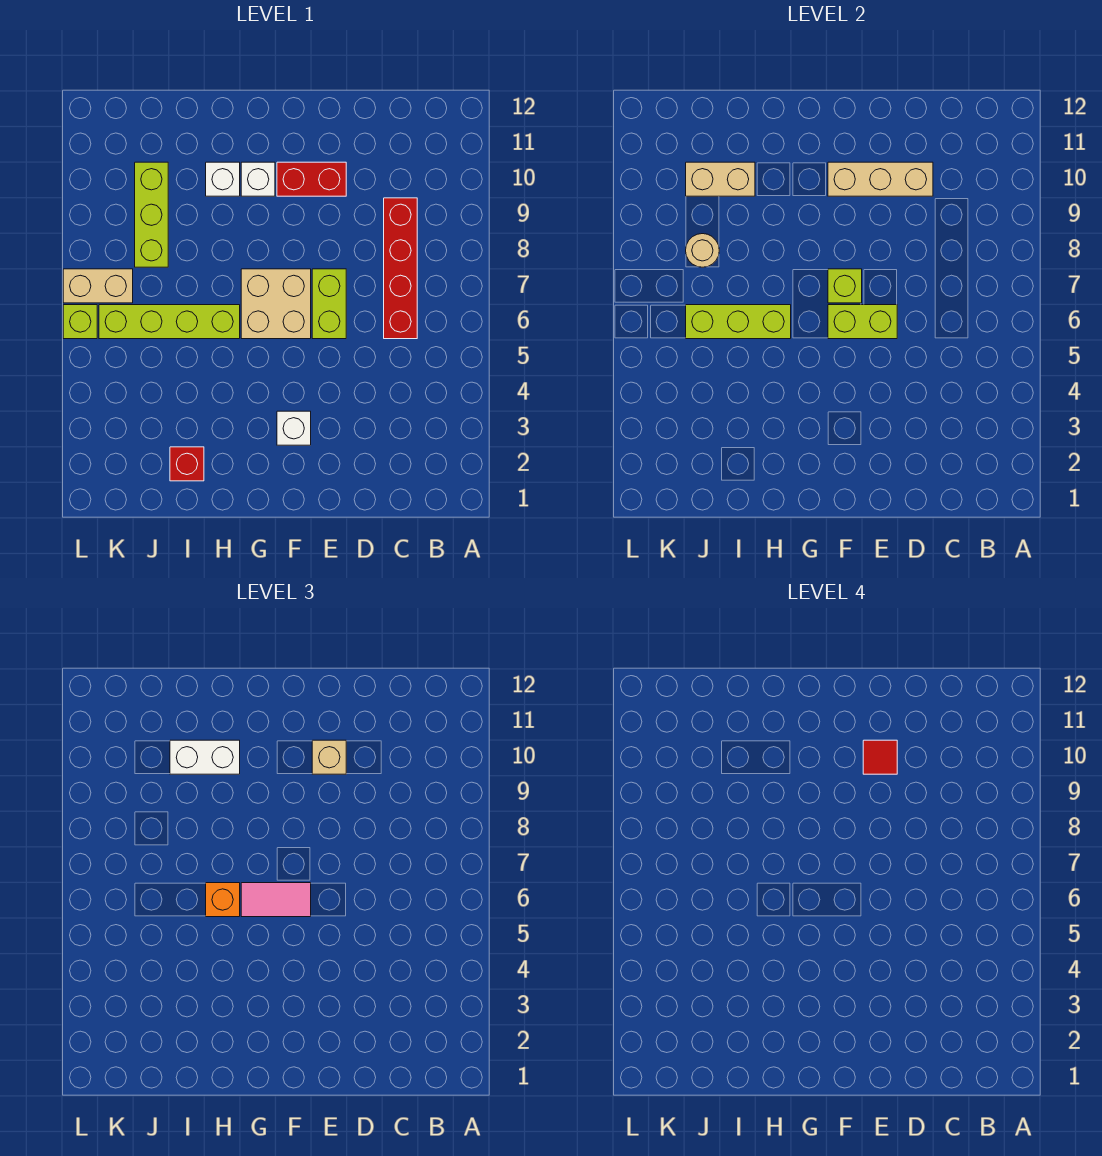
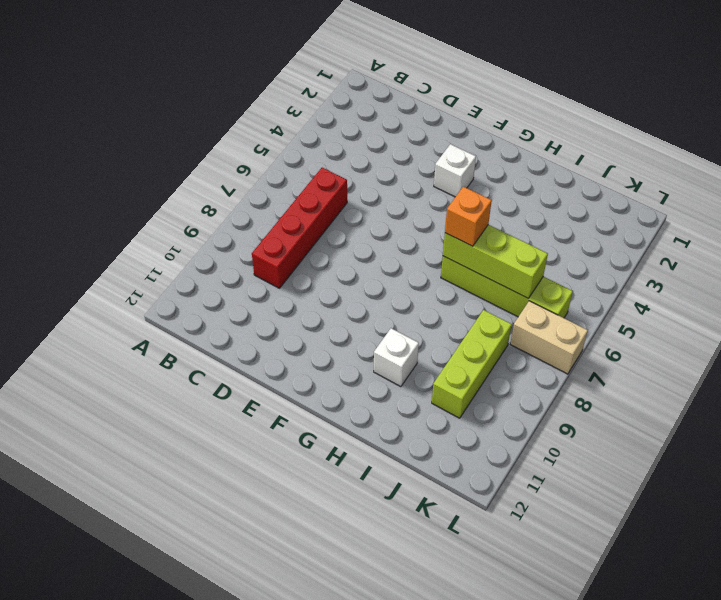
none -> lime brick E6:E7 level 1
none -> red brick E10:F10 level 1
none -> tan brick F6:G7 level 1

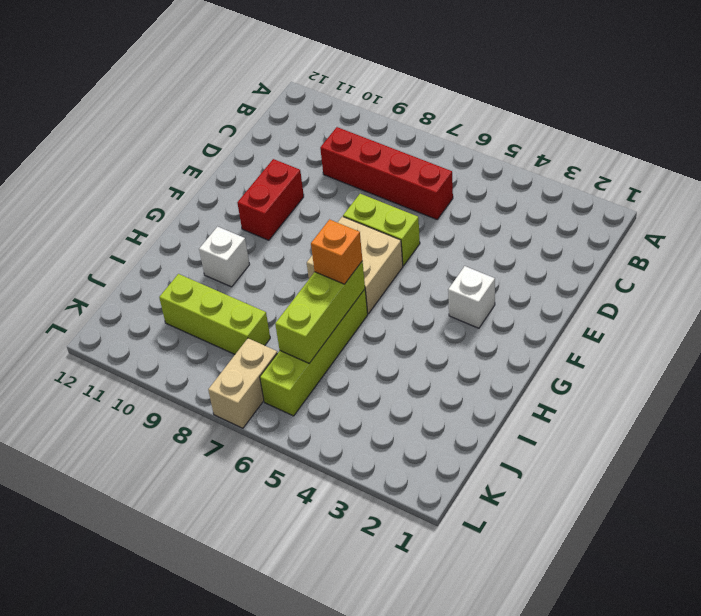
none -> white brick G10 level 1
none -> red brick I2 level 1
none -> lime brick L6 level 1

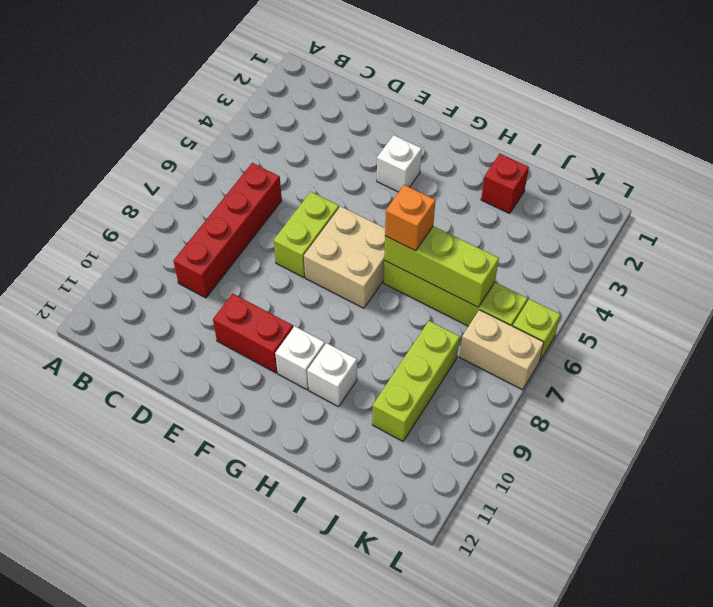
none -> tan brick D10:F10 level 2
none -> lime brick E6:F6 level 2
none -> lime brick F7 level 2

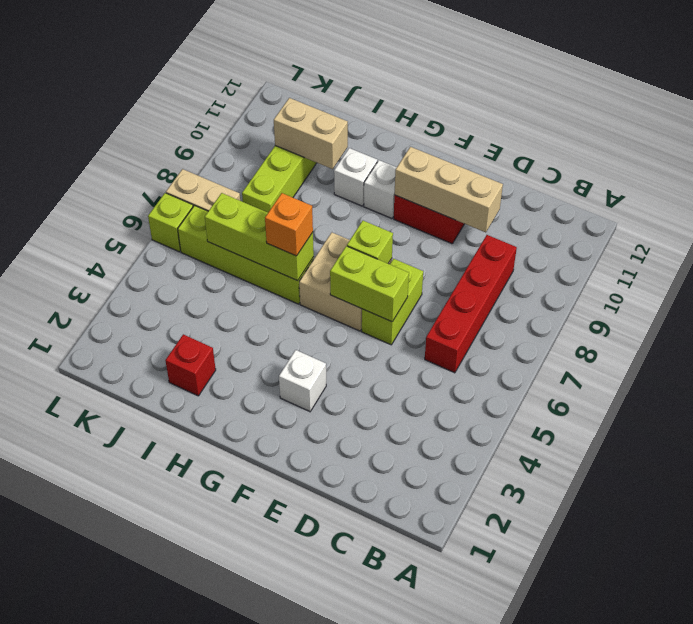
none -> tan round brick J8 level 2
none -> tan brick E10 level 3
none -> pink tile F6:G6 level 3

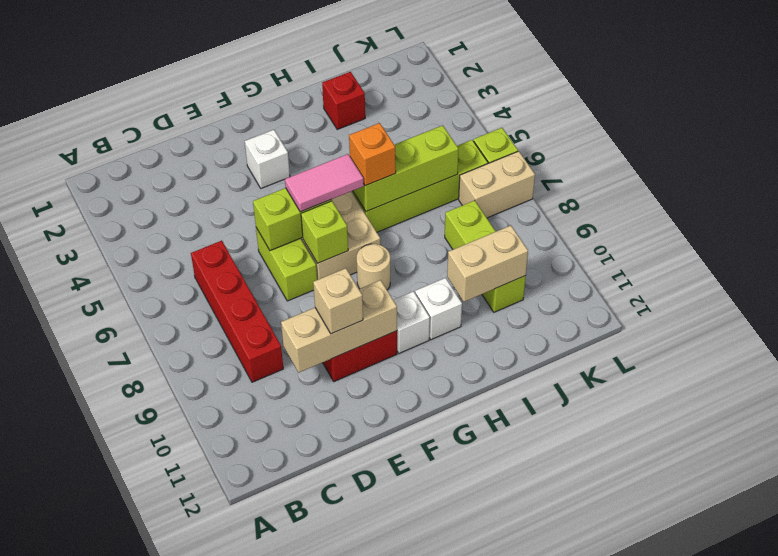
tan round brick G8 level 1 -> tan round brick J8 level 2
none -> white brick H10:I10 level 3
none -> red tile E10 level 4

